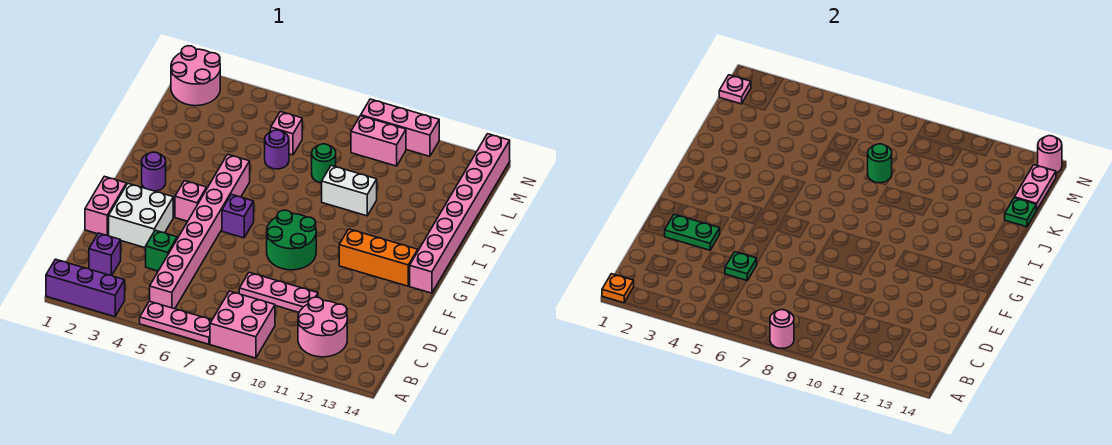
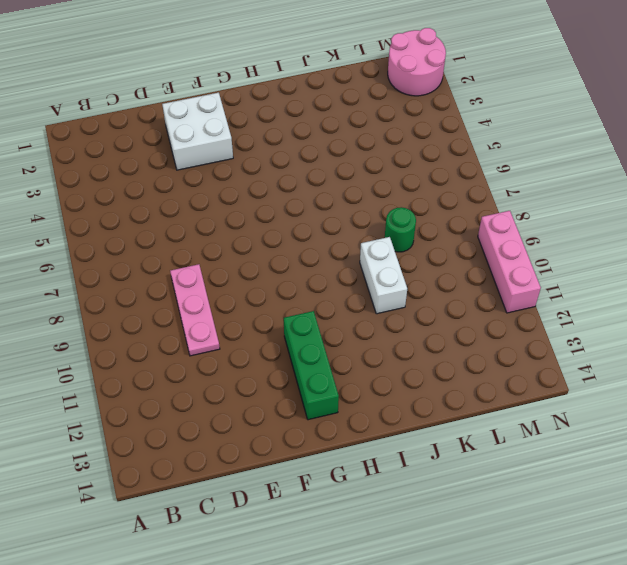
green brick G11:G13 level 1 -> orange brick G11:G13 level 1
none -> purple brick A1:A3 level 1
none -> pink plate A5:A7 level 1
none -> pink brick A8:B9 level 1
none -> pink brick B5:I5 level 1

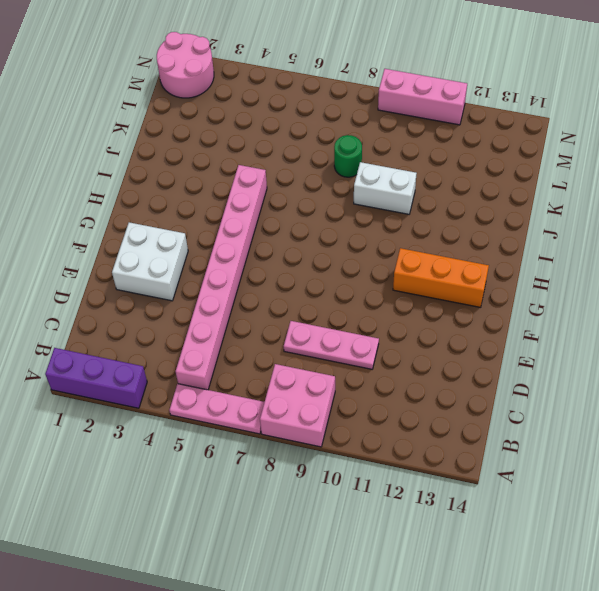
none -> pink round brick B11:C12 level 1
none -> purple brick C2 level 1
none -> green brick D4 level 1
none -> pink brick E1:F1 level 1

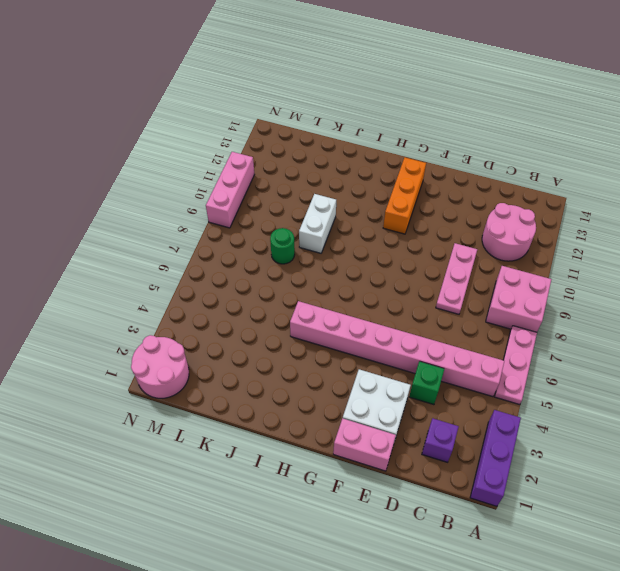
none -> green round brick F8:G9 level 1
none -> pink brick G4 level 1
none -> purple brick G6 level 1
none -> pink brick G14:N14 level 1

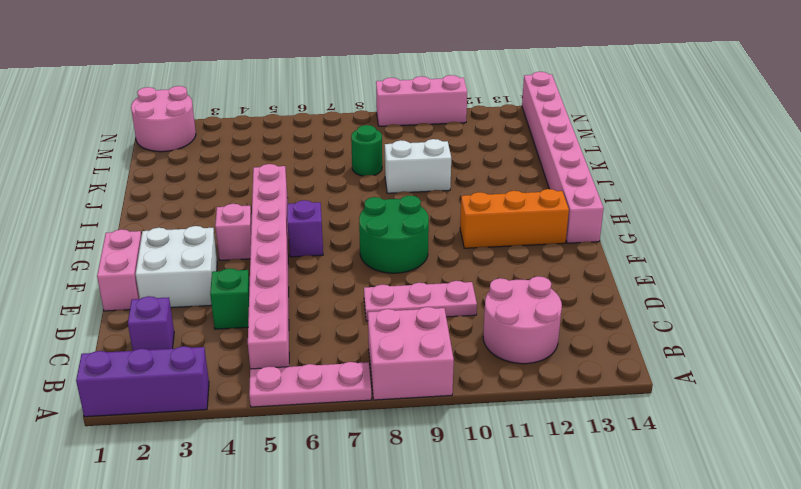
none -> purple round brick H2 level 1
none -> purple round brick K6 level 1
none -> pink brick L6 level 1
none -> pink brick M9:M10 level 1

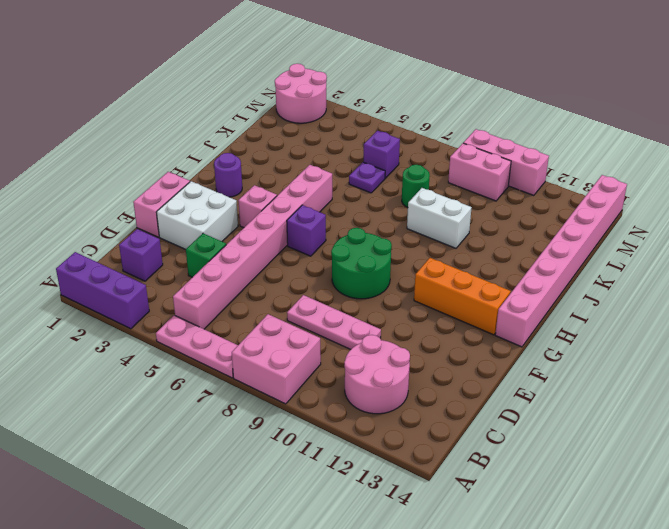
purple plate K6 level 1 -> purple round brick K6 level 1
purple brick L6 level 1 -> pink brick L6 level 1
none -> orange plate A1 level 2
none -> pink round brick A8 level 2
none -> green plate D5 level 2
none -> green plate E2:E3 level 2

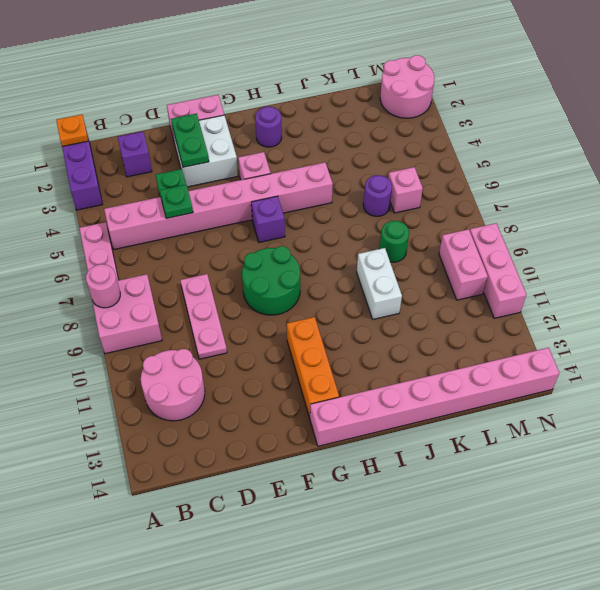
none -> green round brick K8 level 2
none -> green plate K14 level 2
none -> pink plate L14:M14 level 2
none -> pink plate M1 level 2

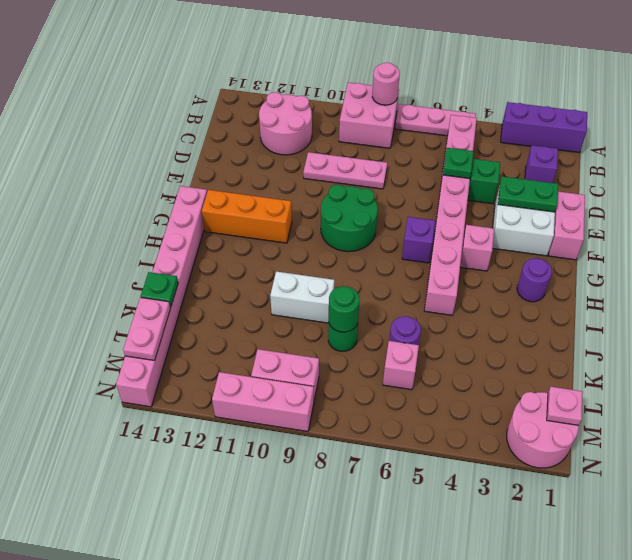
none -> orange plate A1 level 2
none -> pink round brick N14 level 2

